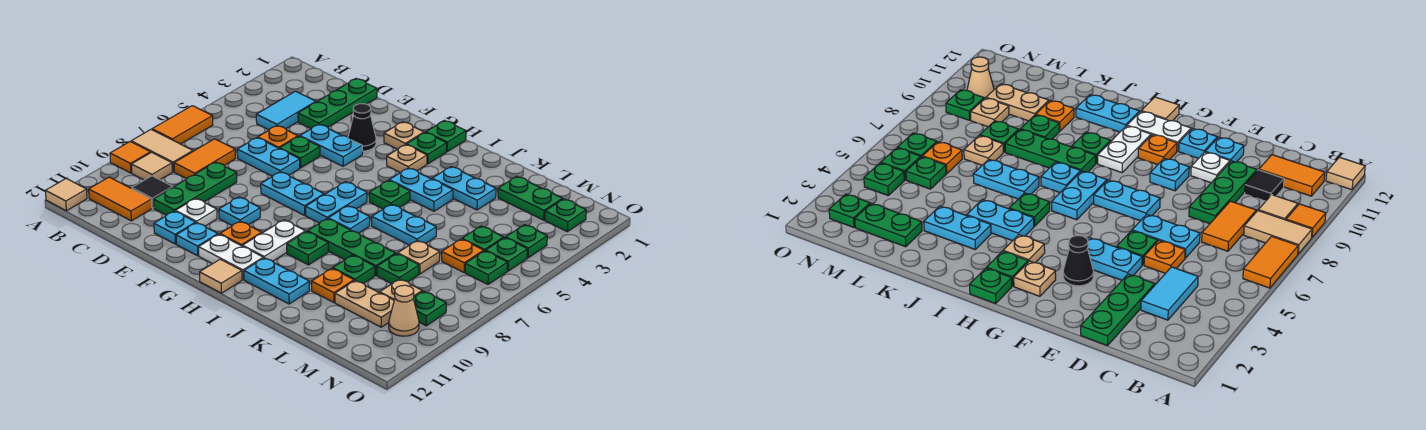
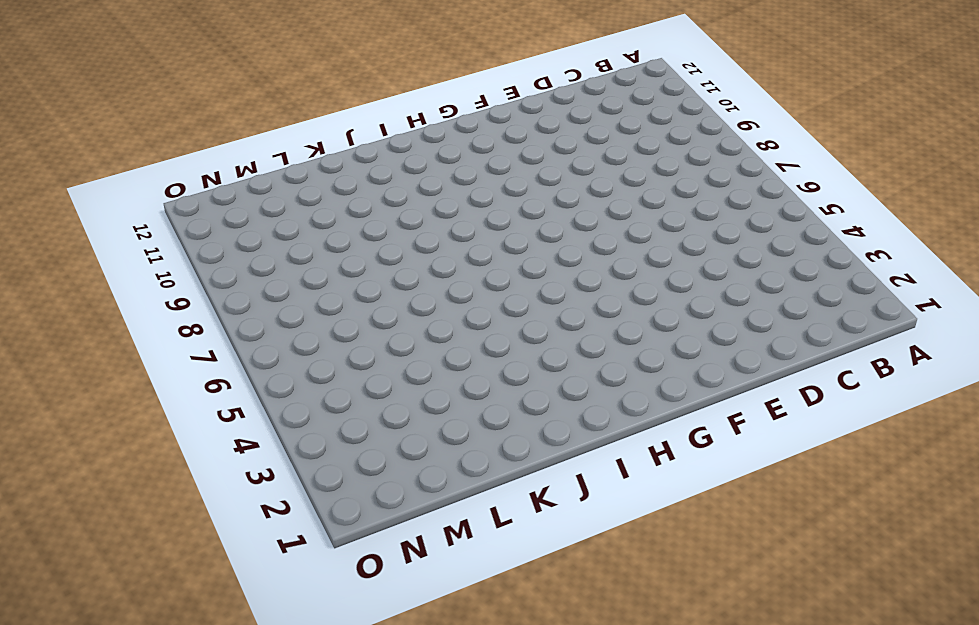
none -> orange tile A6:A7 level 1
none -> tan tile A8:B8 level 1
none -> orange tile A9 level 1
none -> tan tile A12 level 1

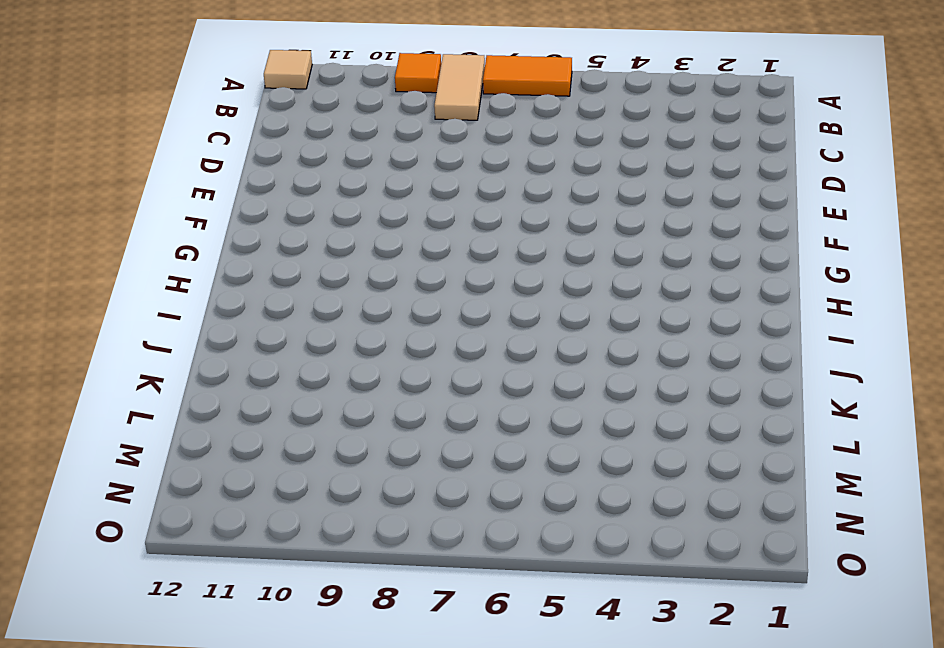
none -> tan tile B9 level 1
none -> orange tile B11:C11 level 1
none -> cyan tile C3:C4 level 1
none -> orange tile C7:C8 level 1

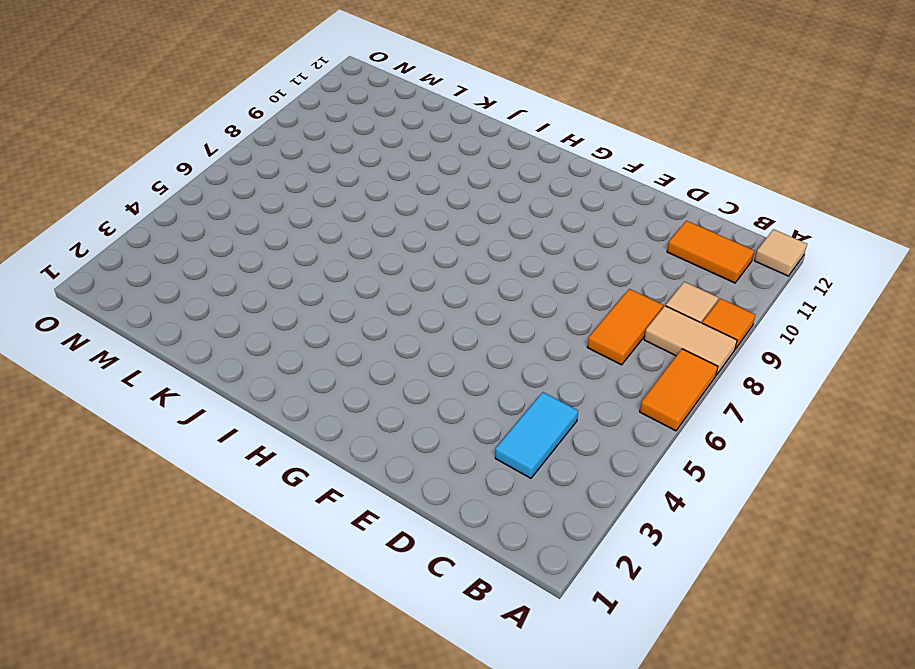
none -> black tile C10 level 1
none -> green plate D1:D3 level 1
none -> orange plate D5 level 1
none -> cyan plate D6:E6 level 1

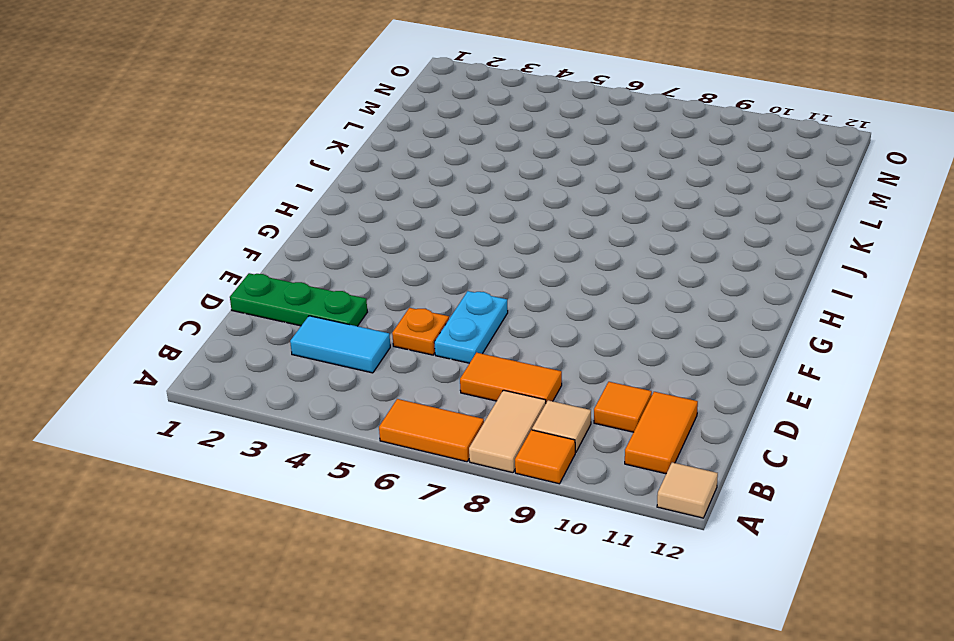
orange tile C10 level 1 -> black tile C10 level 1
none -> green plate D8:D10 level 1
none -> cyan plate E4:F4 level 1
none -> green plate E5 level 1
none -> white plate E10 level 1

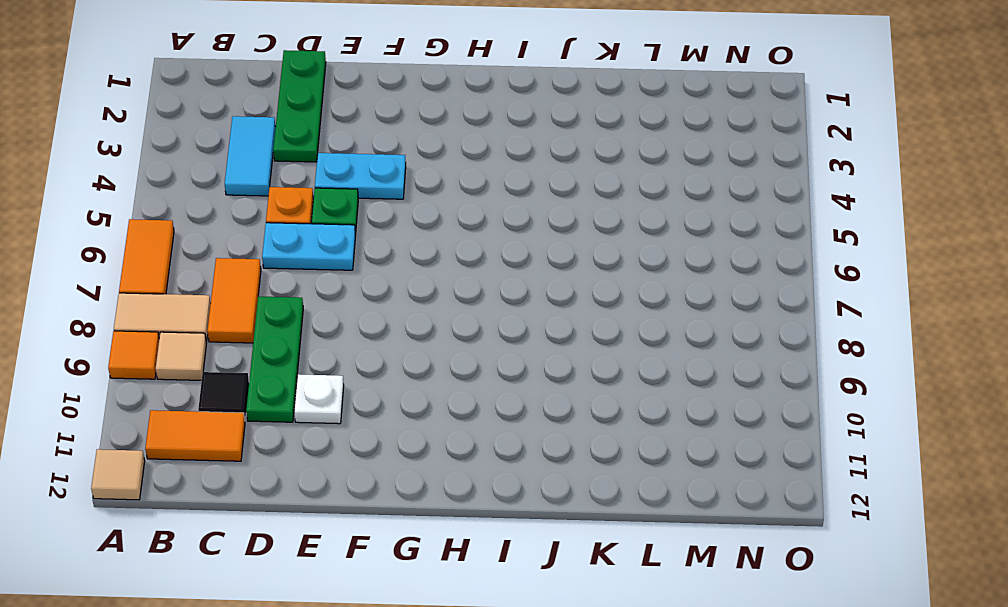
none -> cyan plate E11 level 1
none -> black cone F3 level 1
none -> cyan plate F7:G7 level 1
none -> cyan plate F9 level 1

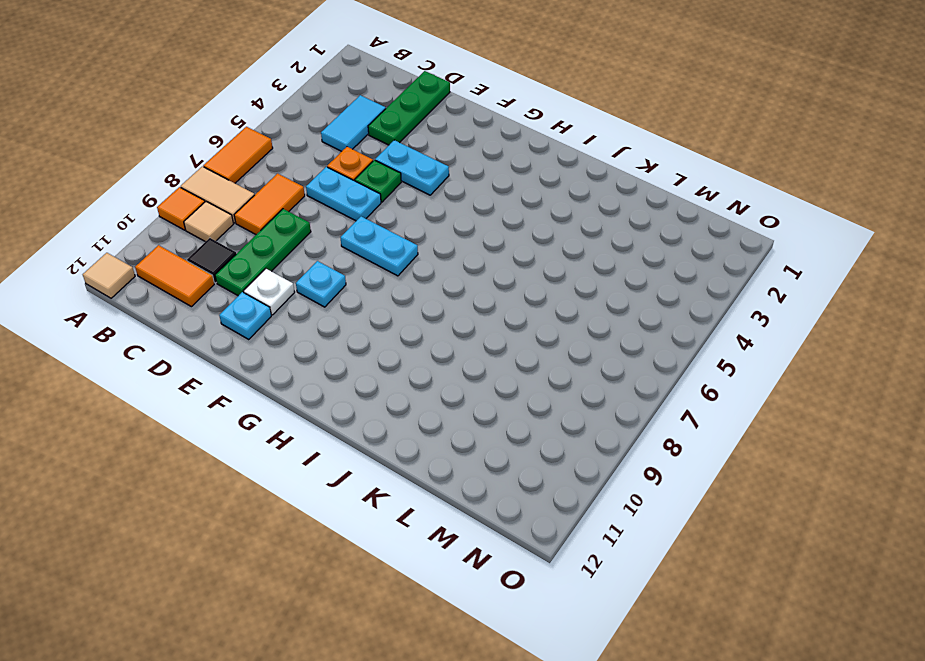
none -> black cone F3 level 1
none -> cyan plate F11 level 1
none -> tan plate G2 level 1
none -> orange plate G10 level 1

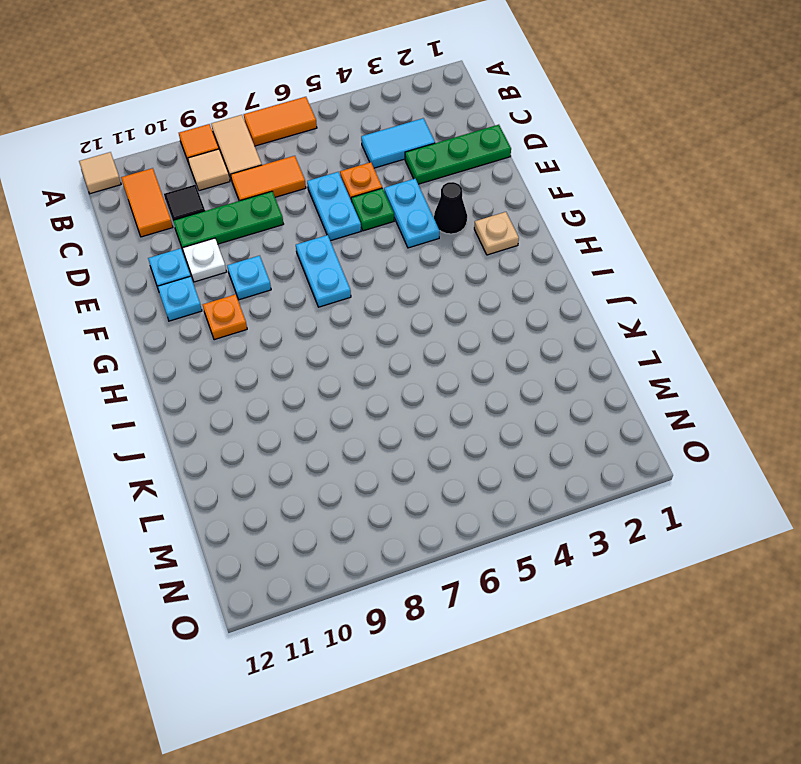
none -> white plate G11:H11 level 1
none -> green plate H1 level 1
none -> green plate H2 level 1
none -> tan plate H3 level 1

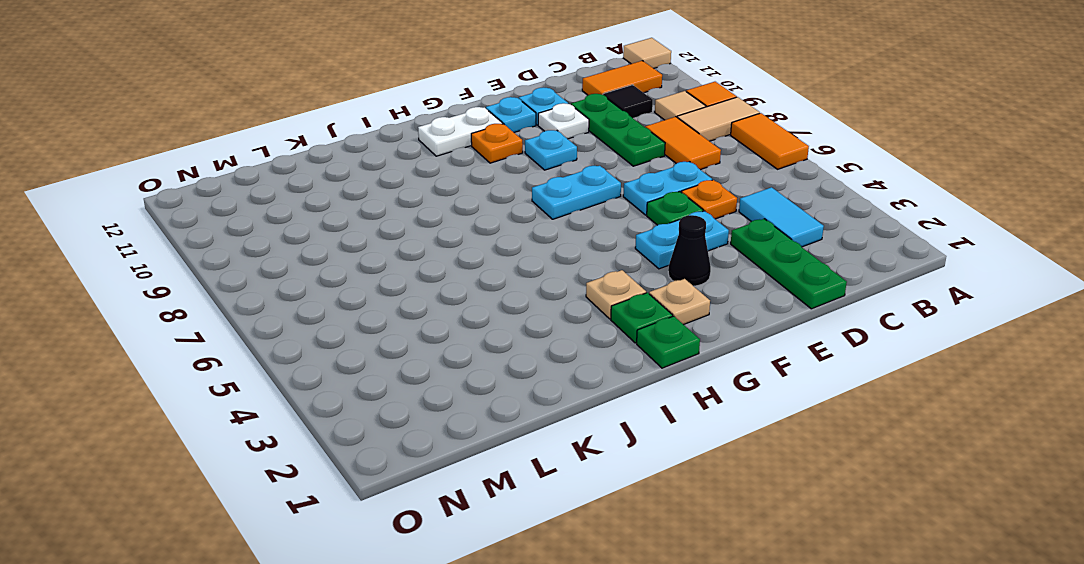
none -> cyan plate H6:H7 level 1
none -> white plate H9:H10 level 1
none -> tan tile H12 level 1
none -> cyan plate I4:J4 level 1

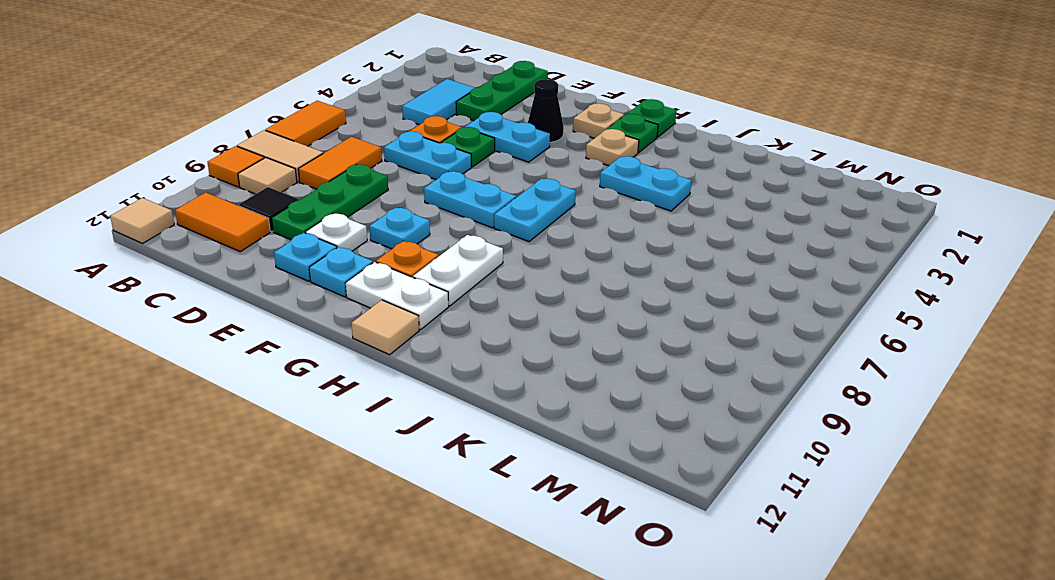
none -> green plate I5 level 1
none -> cyan plate I7 level 1
none -> green plate I8:K8 level 1
none -> green plate I9 level 1

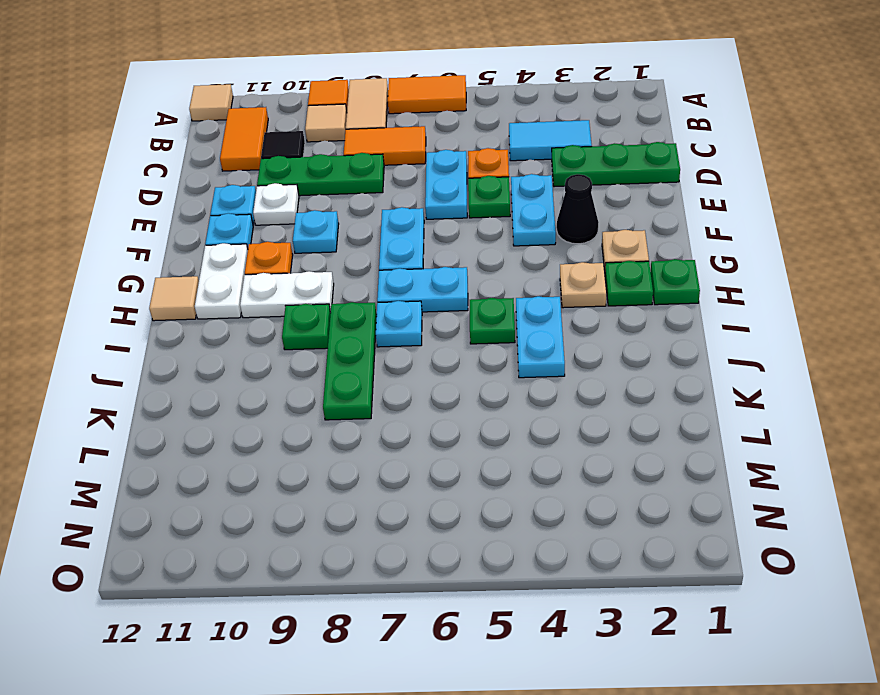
none -> cyan plate I11:J11 level 1
none -> cyan plate J3:K3 level 1
none -> cyan plate J6:K6 level 1
none -> green plate K9 level 1

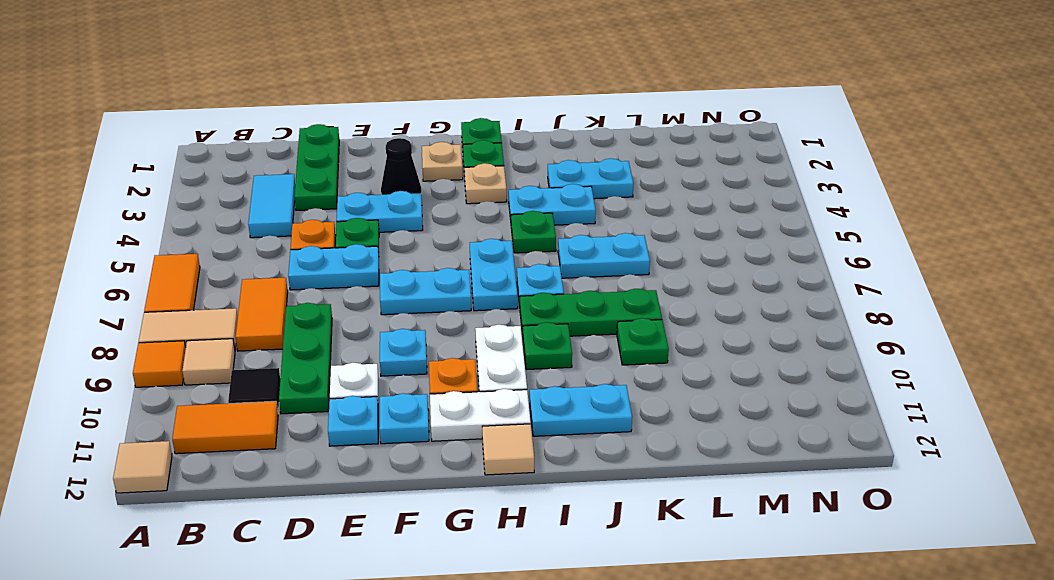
none -> orange plate K10 level 1
none -> green plate L2:M2 level 1
none -> tan plate L7 level 1
none -> green plate L8 level 1

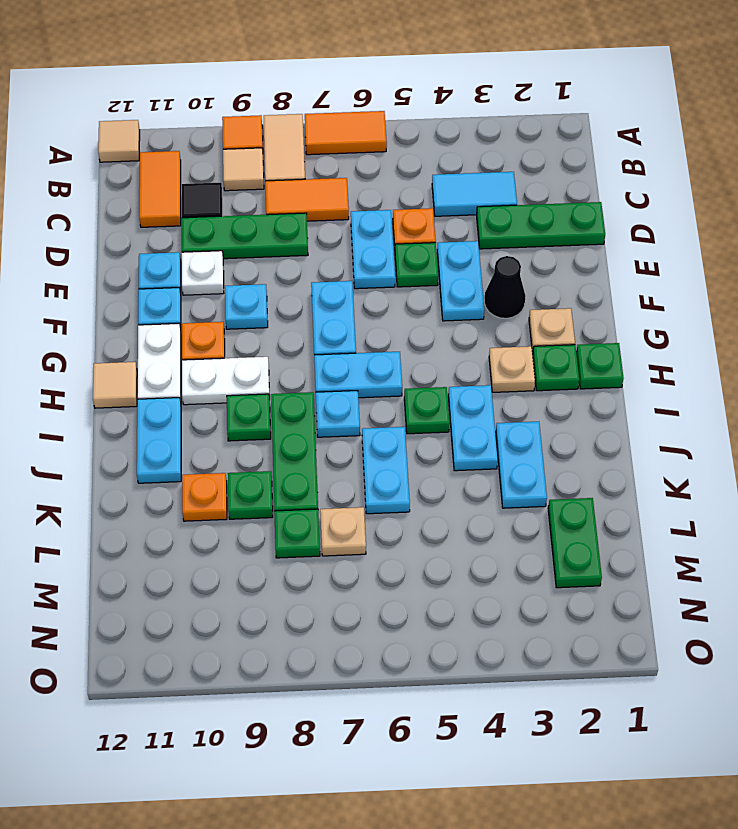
none -> tan plate L10:M10 level 1
none -> green plate M5 level 1
none -> orange plate M6 level 1
none -> tan plate M9 level 1

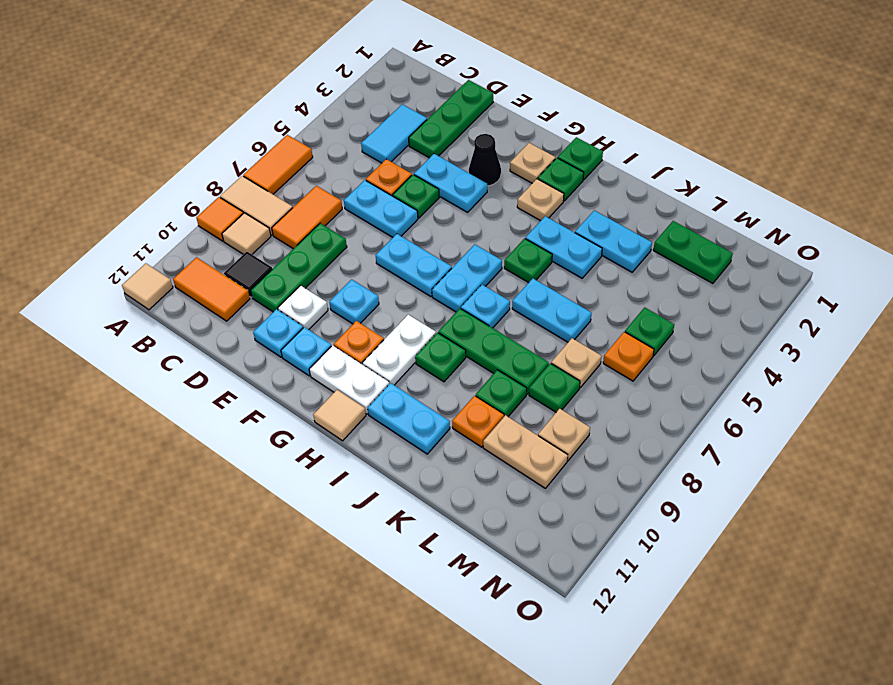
none -> green plate N2 level 1
none -> green plate N4 level 1
none -> green plate N5 level 1
none -> green plate N6 level 1

